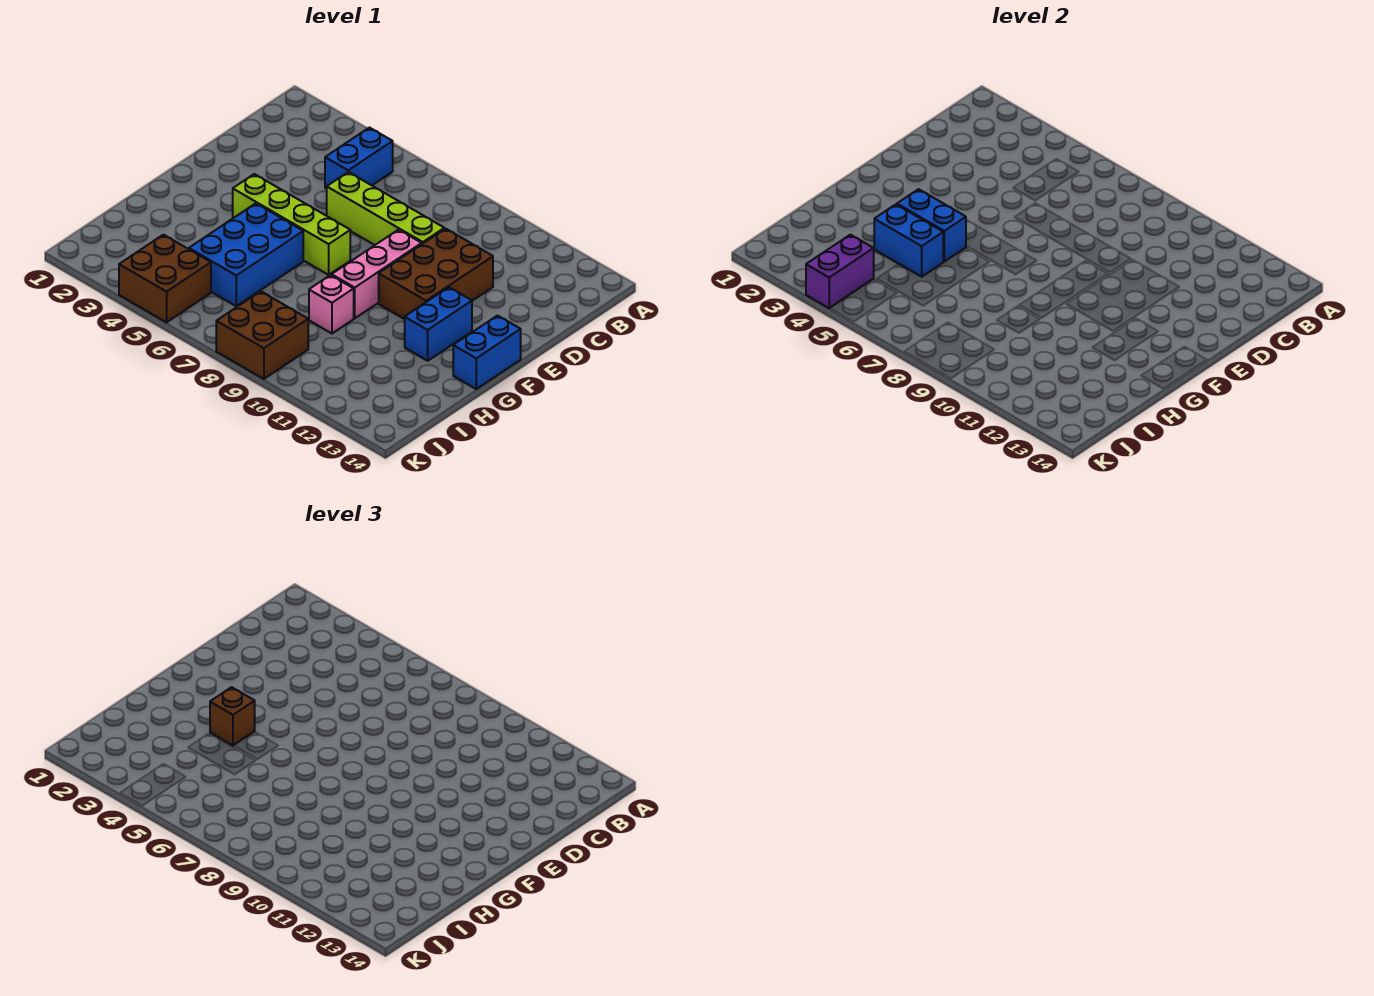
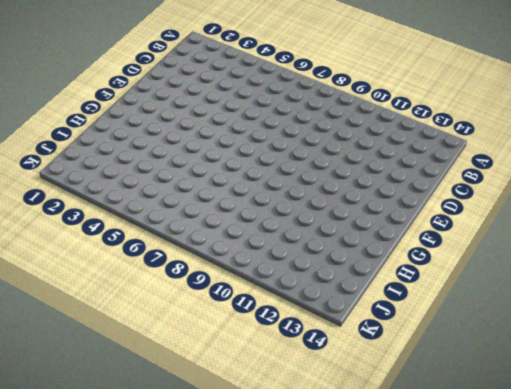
none -> blue brick B5:C5 level 1
none -> lime brick D6:D9 level 1
none -> brown brick D10:F11 level 1

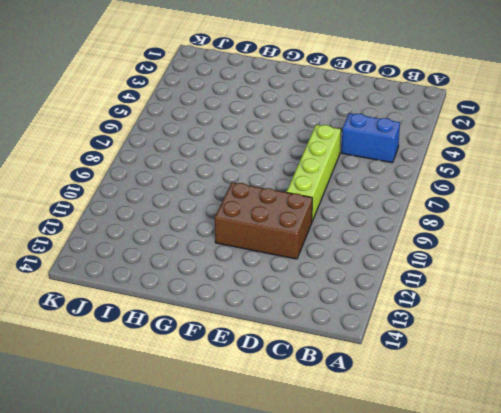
none -> pink brick E9:G9 level 1
none -> lime brick F4:F7 level 1
none -> blue brick F12:G12 level 1

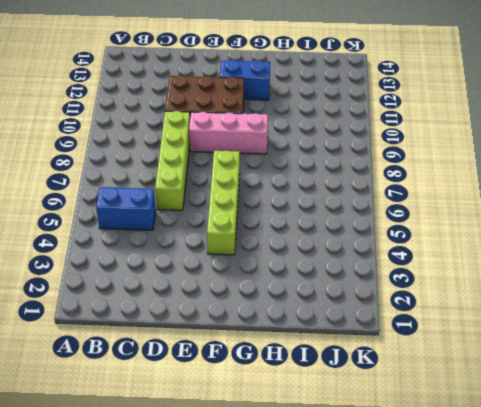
none -> blue brick F14:G14 level 1
none -> blue brick G5:I6 level 1
none -> pink brick H9 level 1

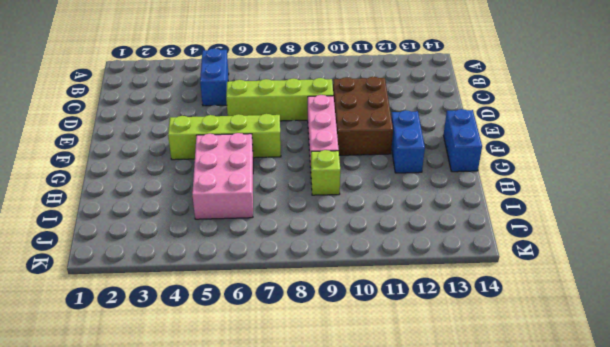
pink brick G5:I6 level 1 -> blue brick G5:I6 level 1
lime brick H9 level 1 -> pink brick H9 level 1
none -> brown brick J4:K5 level 1
none -> brown brick J8:K9 level 1
none -> blue brick G4:G5 level 2

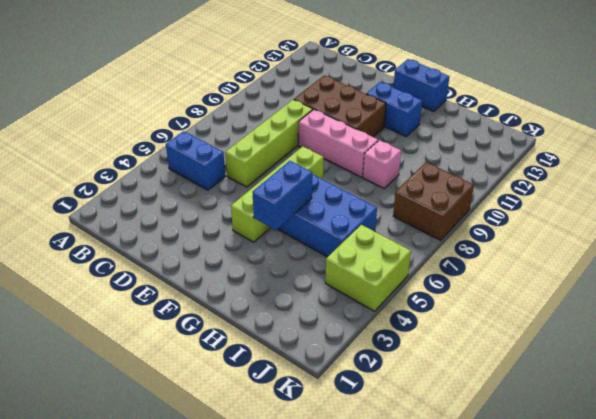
lime brick J4:K5 level 1 -> brown brick J4:K5 level 1
none -> blue brick H4:H5 level 2
none -> purple brick J4:K4 level 2
none -> brown brick G4 level 3

